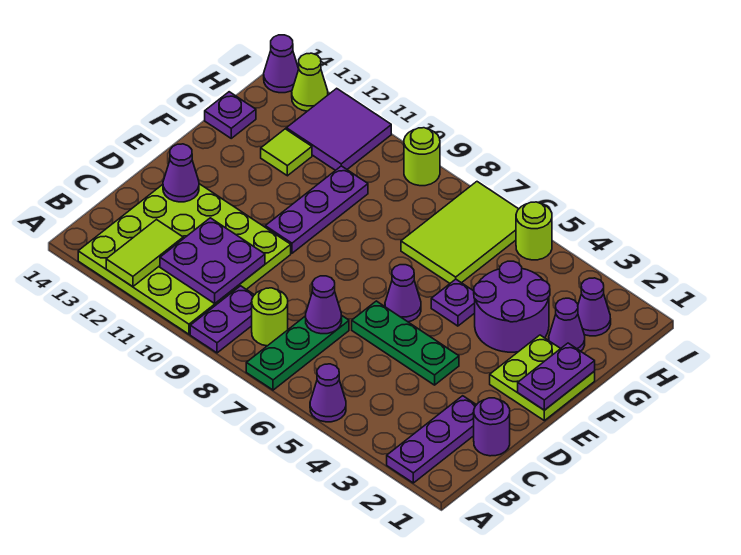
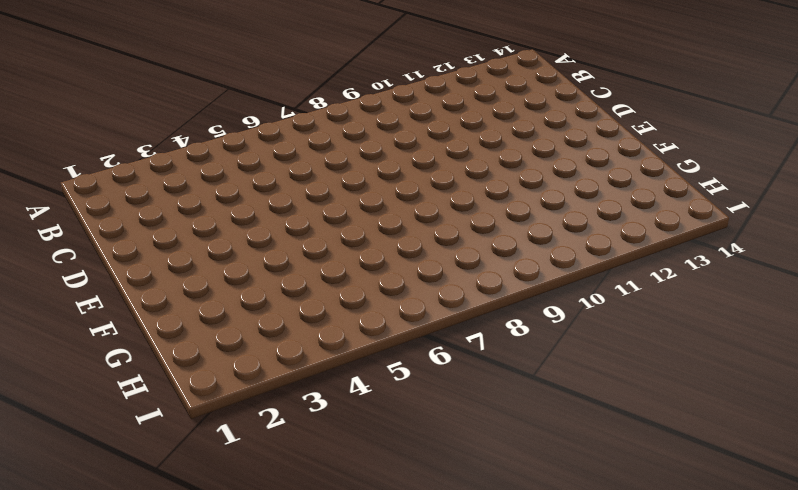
none -> purple plate A2:C2 level 1
none -> purple cone A5 level 1
none -> green plate A7:C7 level 1

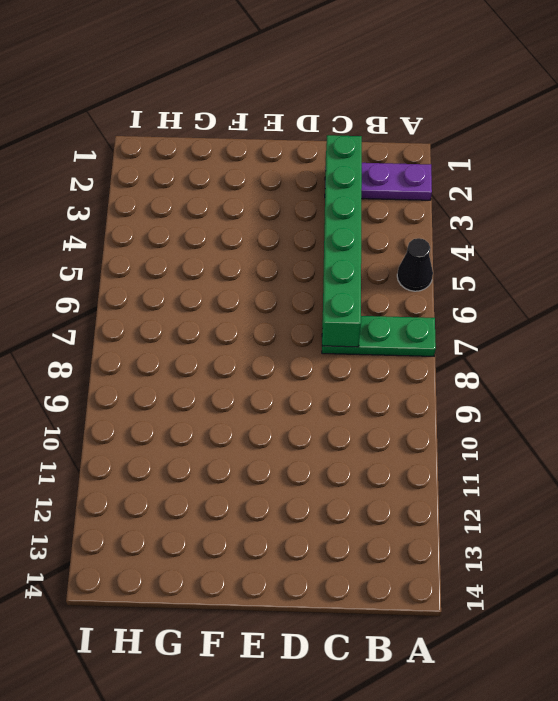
black cone A5 level 1 -> purple cone A5 level 1
green brick C2:C7 level 2 -> purple cone C7 level 2
none -> purple plate A9:B9 level 1
none -> lime plate A10:D13 level 1
none -> lime round brick B8 level 1

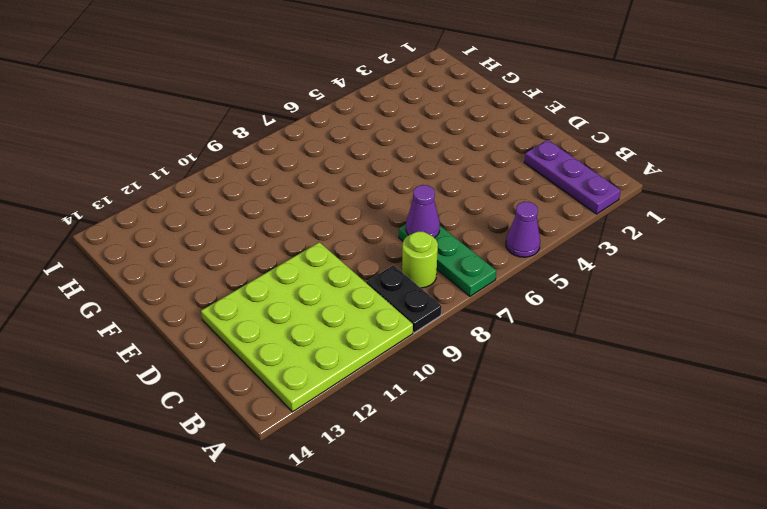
black plate A9:B9 level 1 -> purple plate A9:B9 level 1
none -> purple round brick C1 level 1
none -> green plate D4:D6 level 1
none -> lime plate E1:F2 level 1

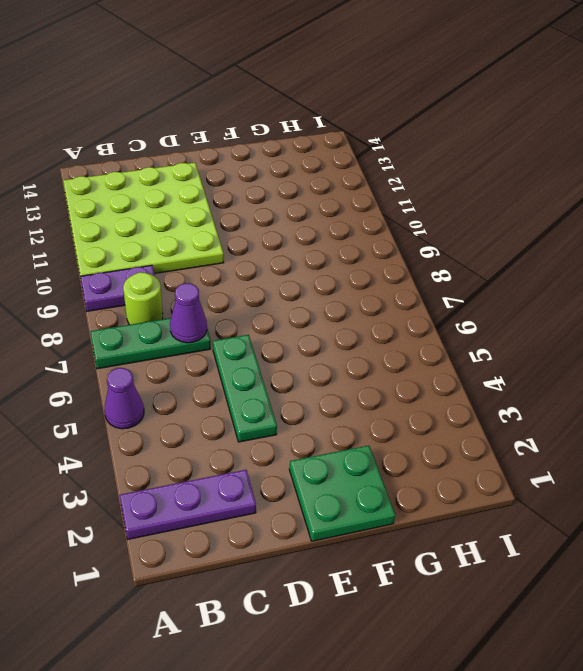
green plate E1:F2 level 1 -> lime plate E1:F2 level 1
none -> purple round brick C1 level 1
none -> purple cone E6 level 1
none -> purple plate E10:G10 level 1

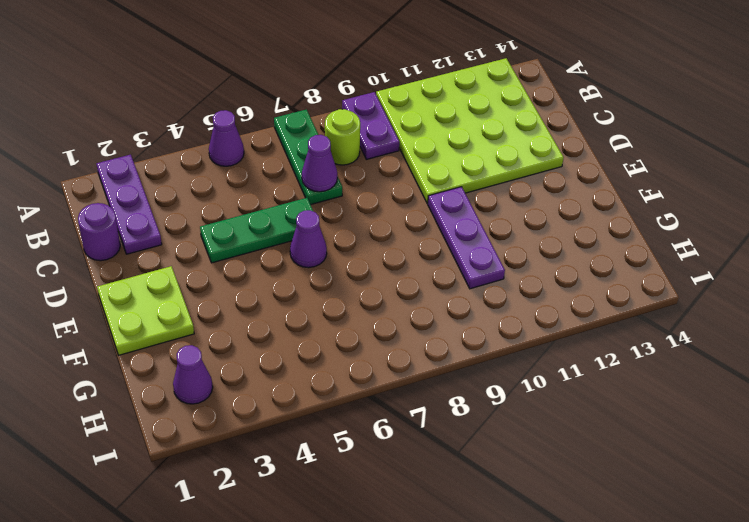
none -> purple round brick F3:G4 level 1
none -> purple plate F5 level 1
none -> purple cone G2 level 1

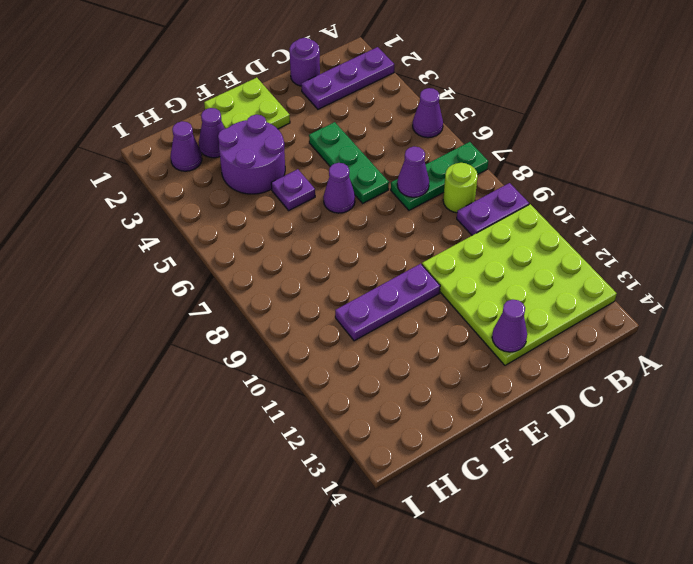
none -> lime tile G6:I7 level 1
none -> lime tile G12 level 1
none -> purple plate G14 level 1

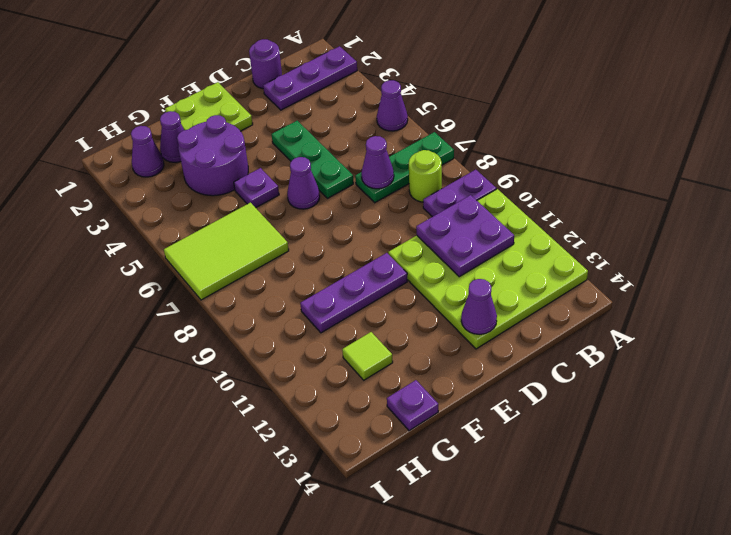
none -> purple tile H11:I12 level 1
none -> lime round brick I5 level 1
none -> lime round brick I9 level 1

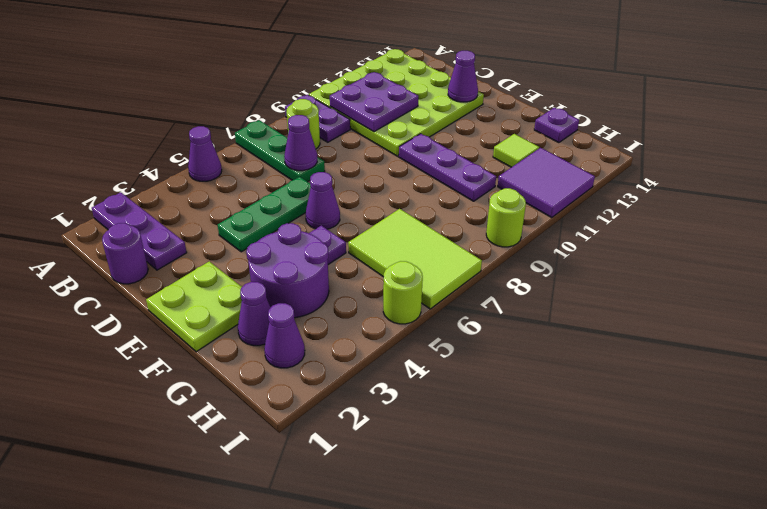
none -> lime cone I13 level 1
none -> purple cone I14 level 1
none -> lime tile A12:B12 level 2

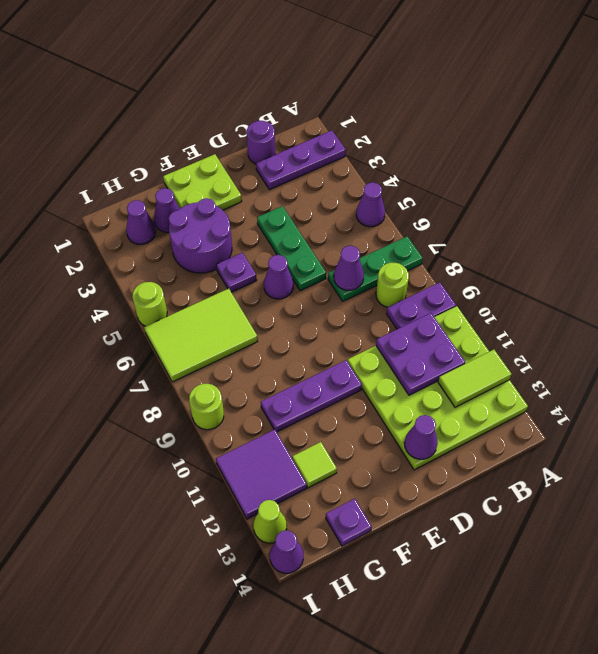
none -> purple plate E1:F1 level 2

